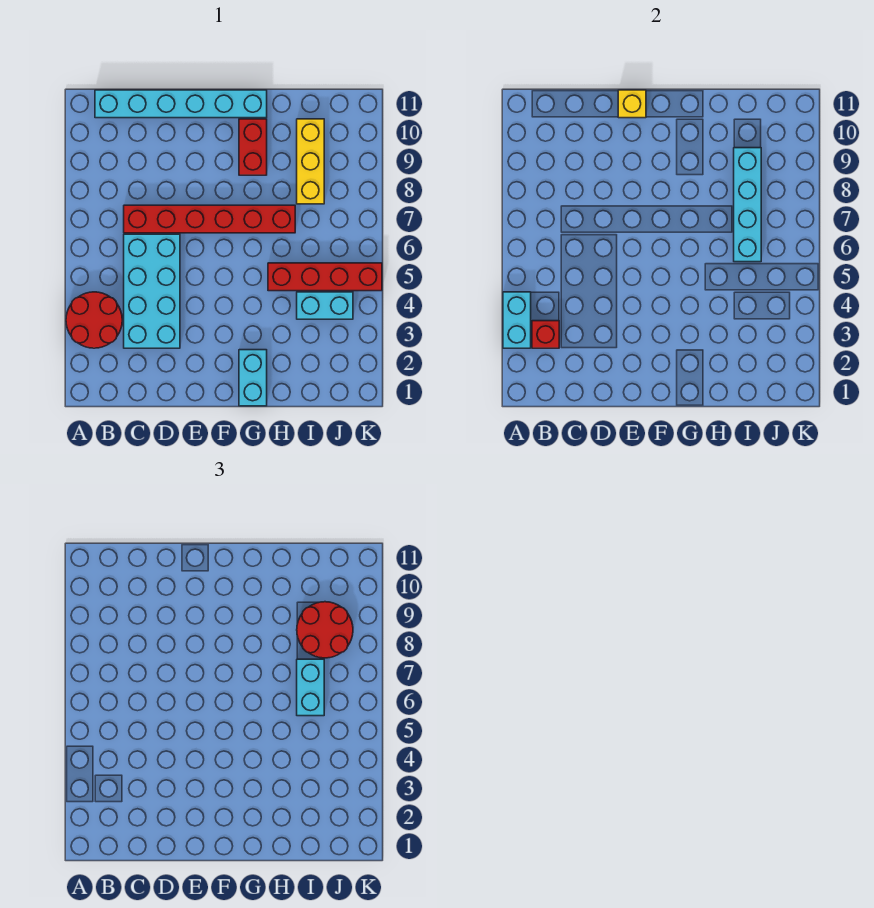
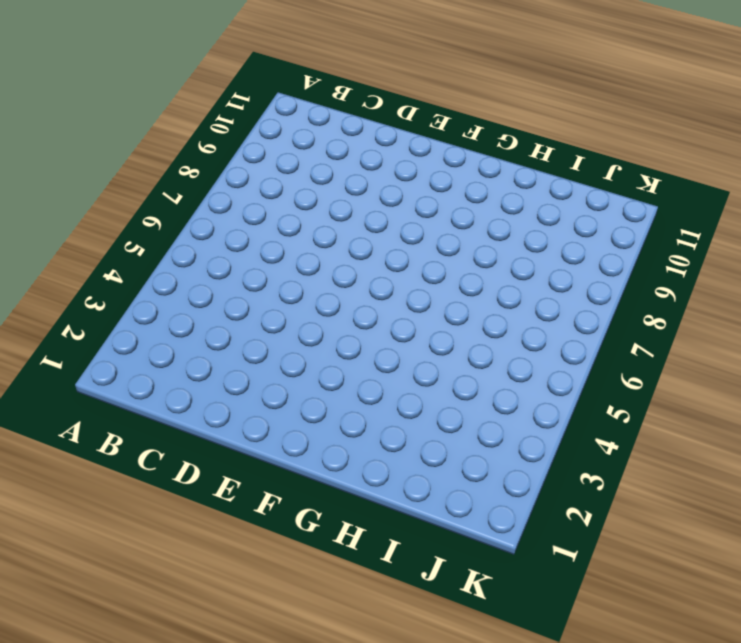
none -> red round brick A3:B4 level 1
none -> cyan brick B11:G11 level 1
none -> cyan brick C3:D6 level 1

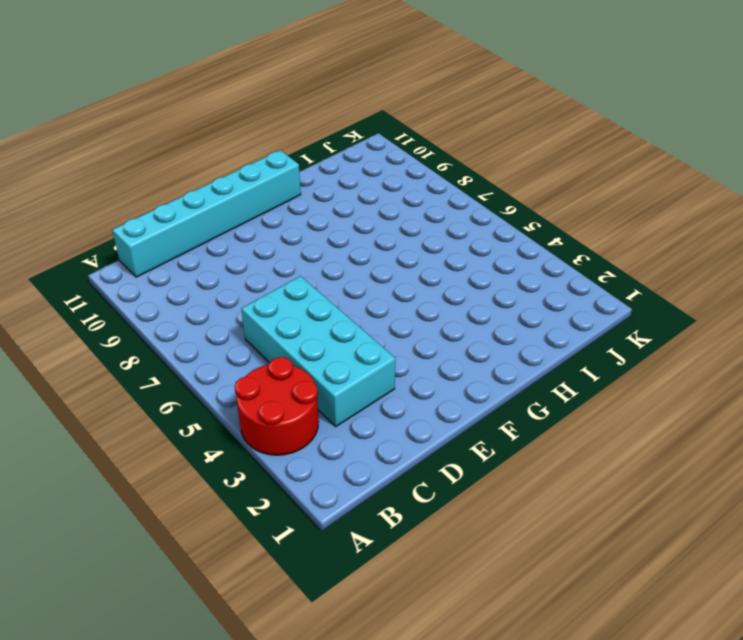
none -> red brick C7:H7 level 1
none -> cyan brick G1:G2 level 1
none -> red brick G9:G10 level 1

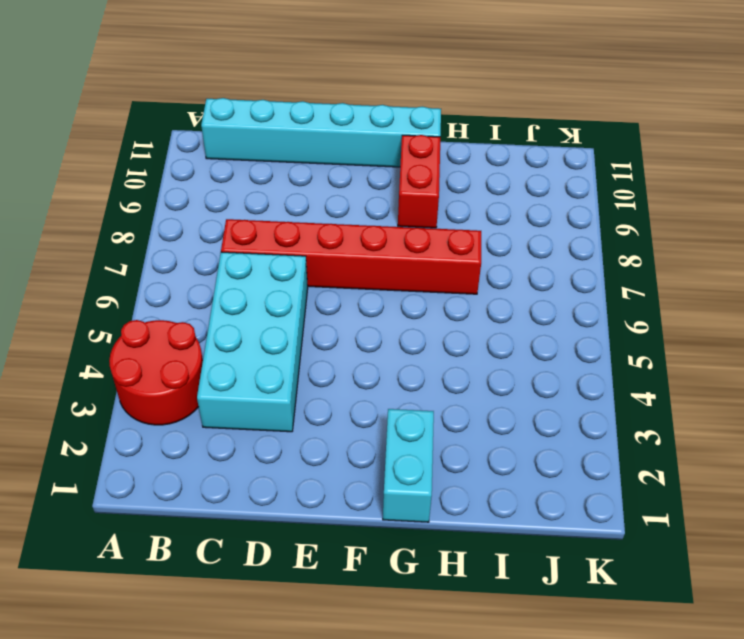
none -> red brick H5:K5 level 1
none -> cyan brick I4:J4 level 1
none -> yellow brick I8:I10 level 1

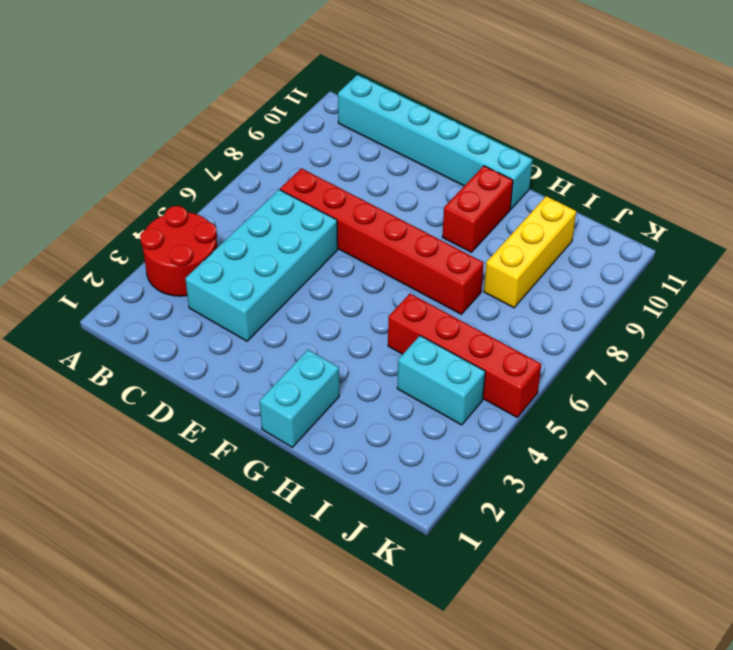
none -> cyan brick A3:A4 level 2
none -> red brick B3 level 2
none -> yellow brick E11 level 2

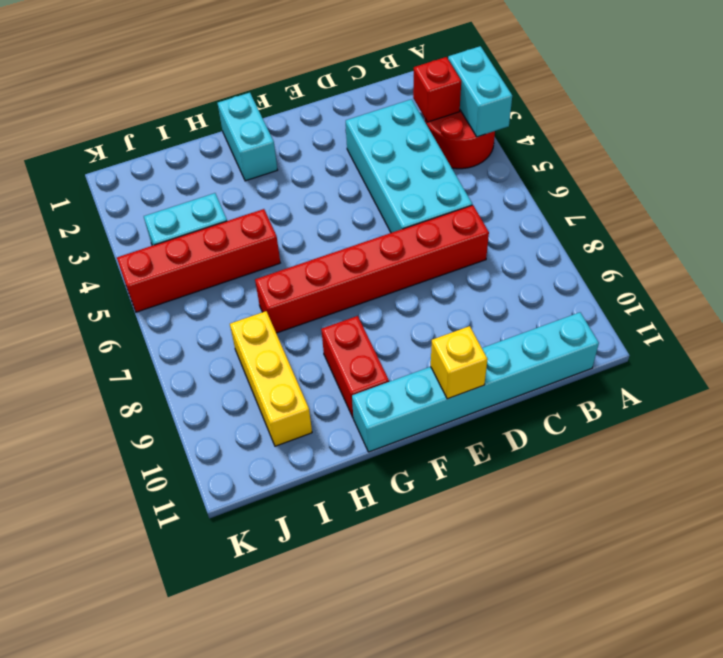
none -> cyan brick I6:I9 level 2
none -> cyan brick I6:I7 level 3
none -> red round brick I8:J9 level 3

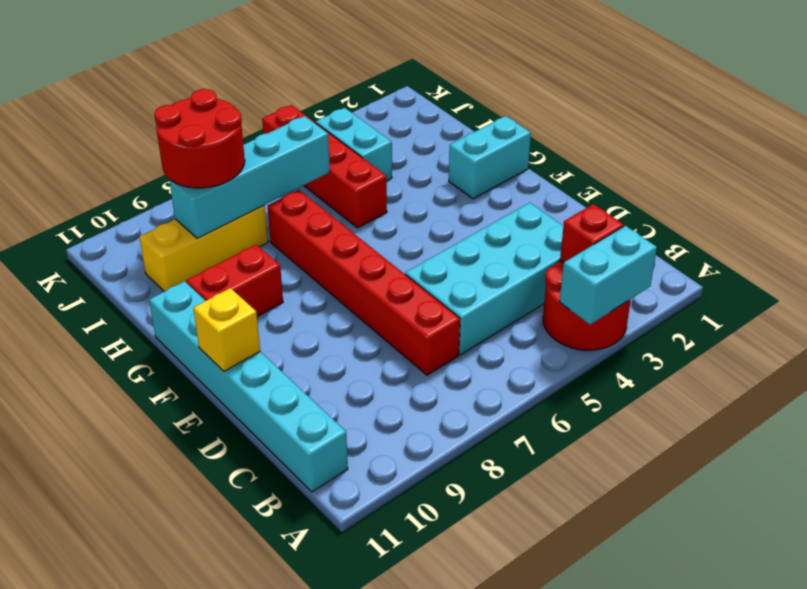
none -> cyan brick I6:I7 level 3

